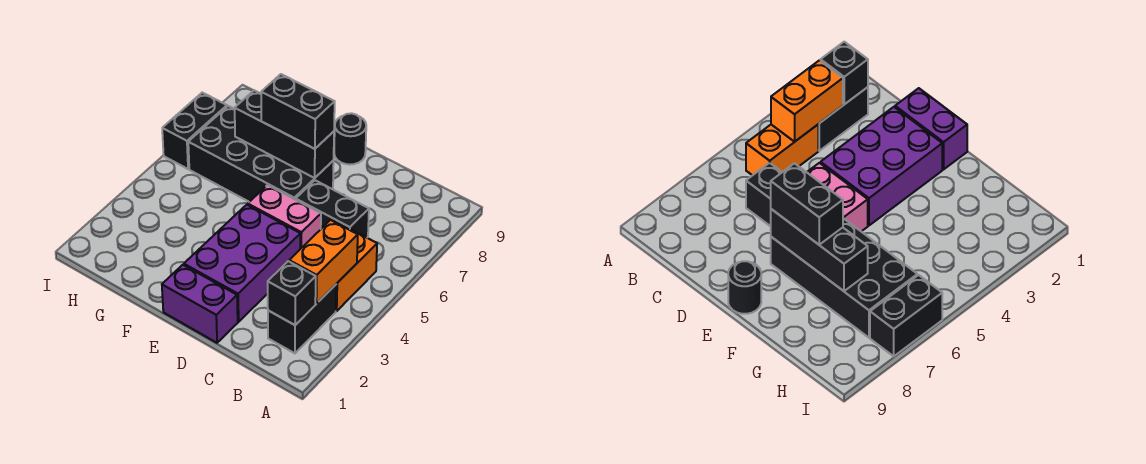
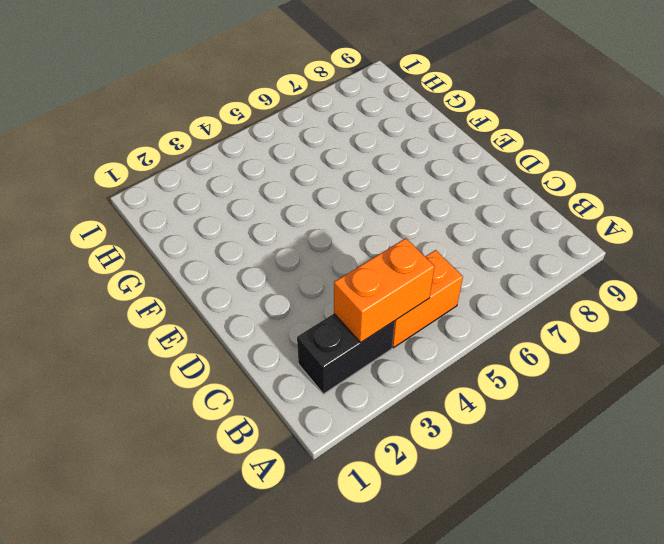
none -> black brick C6:D6 level 1
none -> purple brick D1:E1 level 1
none -> purple brick D2:E4 level 1

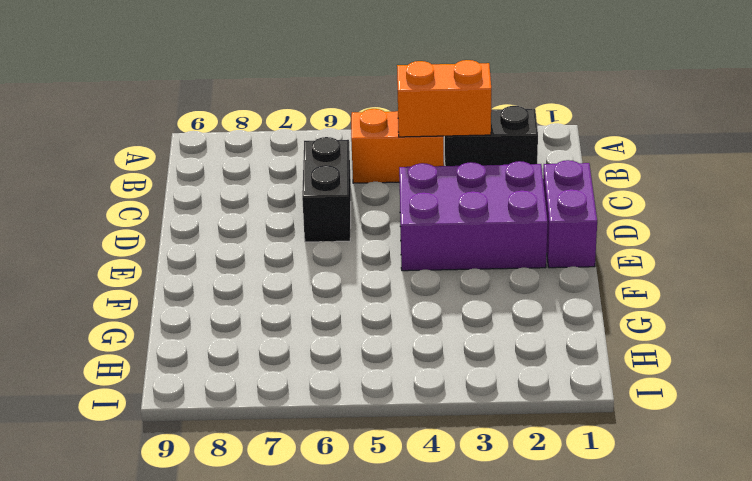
none -> pink brick D5:E5 level 1
none -> black brick E6:H7 level 1
none -> black round brick E9 level 1

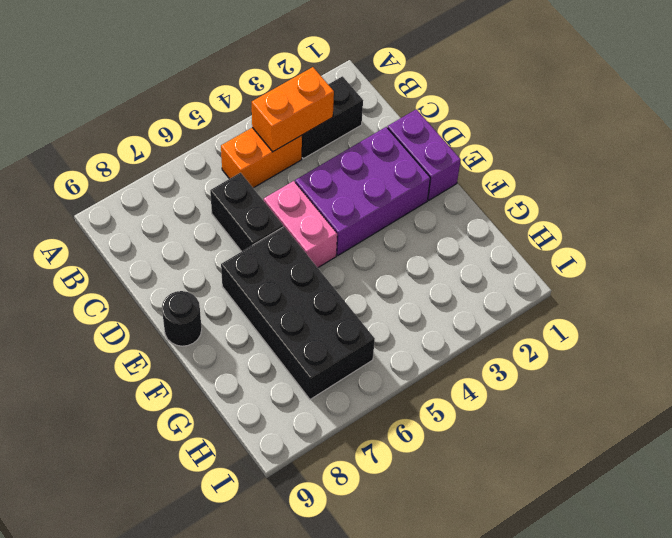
none -> black brick I6:I7 level 1
none -> black brick B2 level 2
none -> black brick E7:G7 level 2

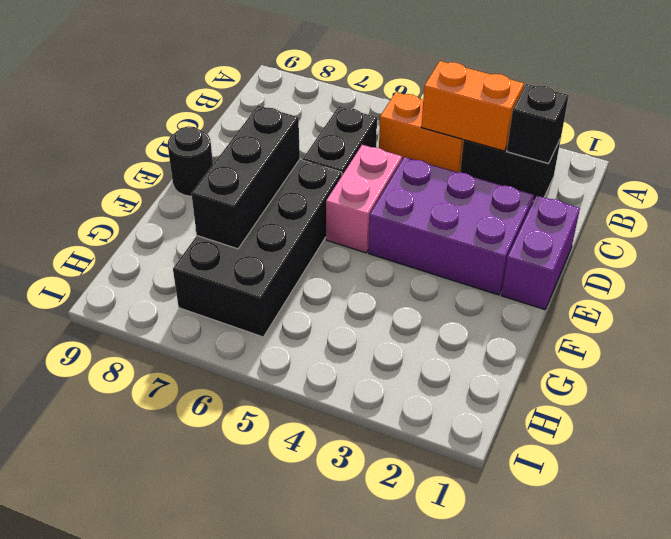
none -> black brick I6:I7 level 1
none -> black brick E7:F7 level 3

